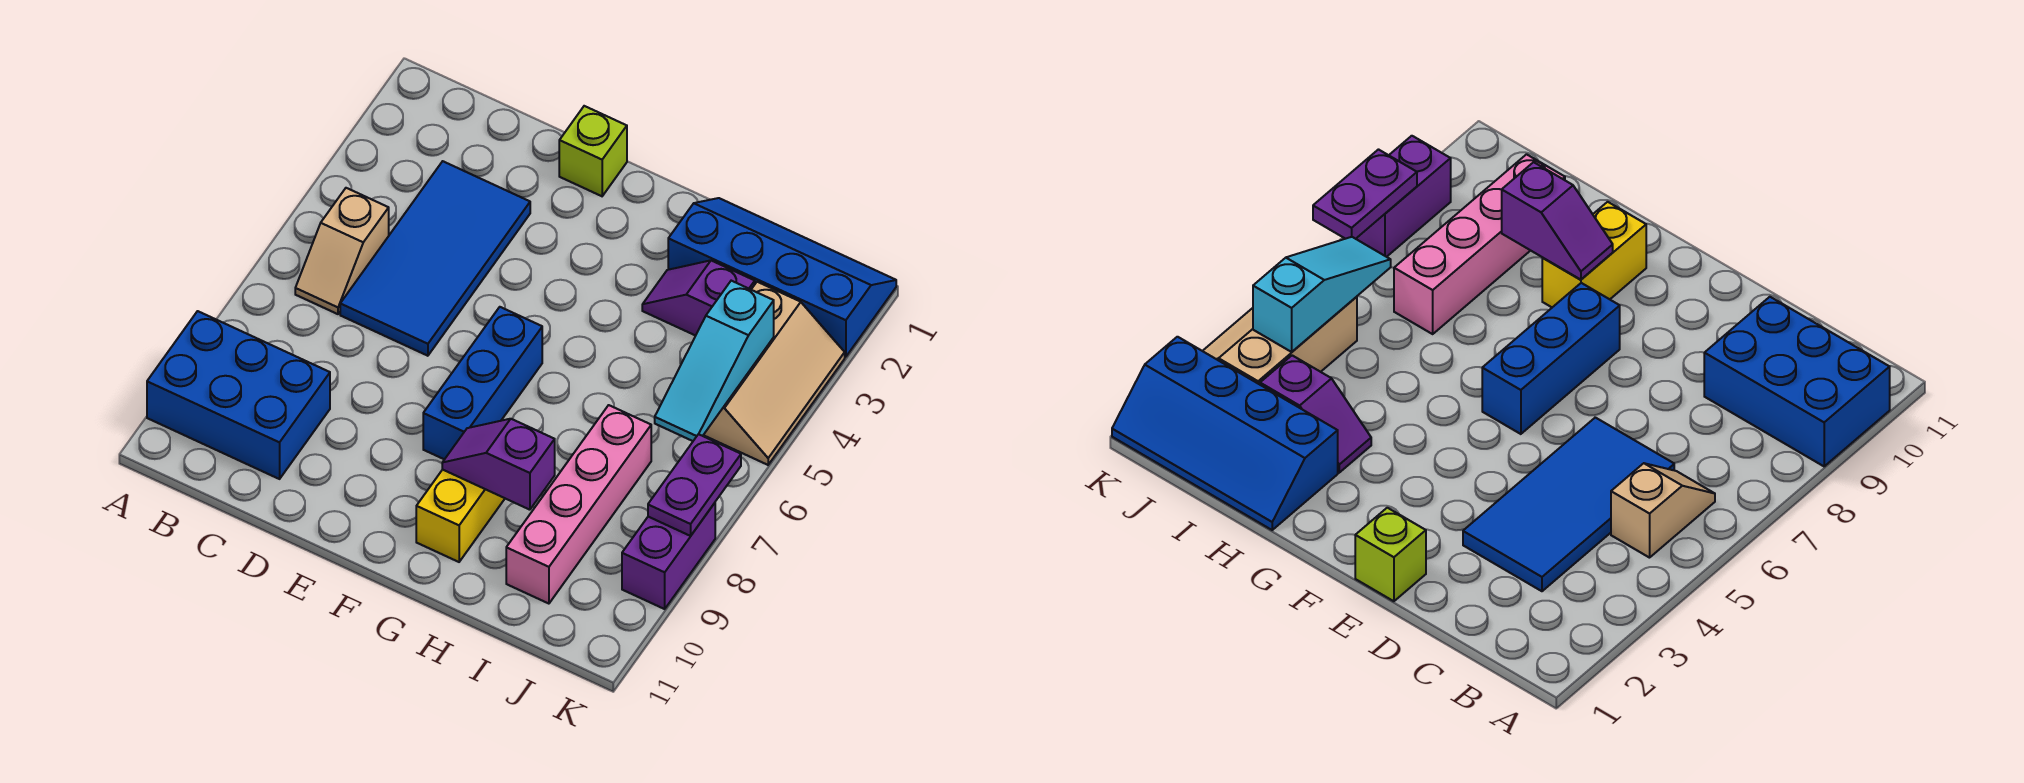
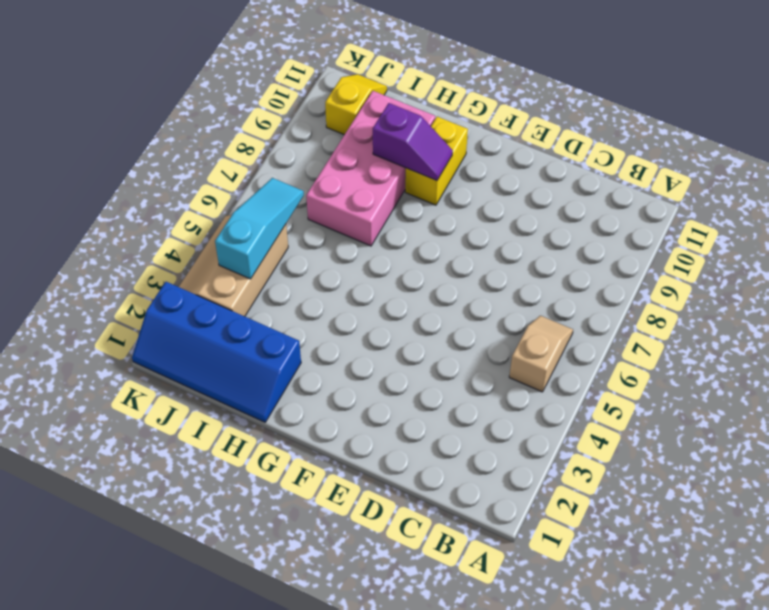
pink brick H7:I10 level 1 -> pink brick I7:I10 level 1
yellow slope J10:J11 level 1 top 10 -> none
none -> blue brick A9:C10 level 1
none -> blue tile C3:D6 level 1
none -> lime brick E1 level 1

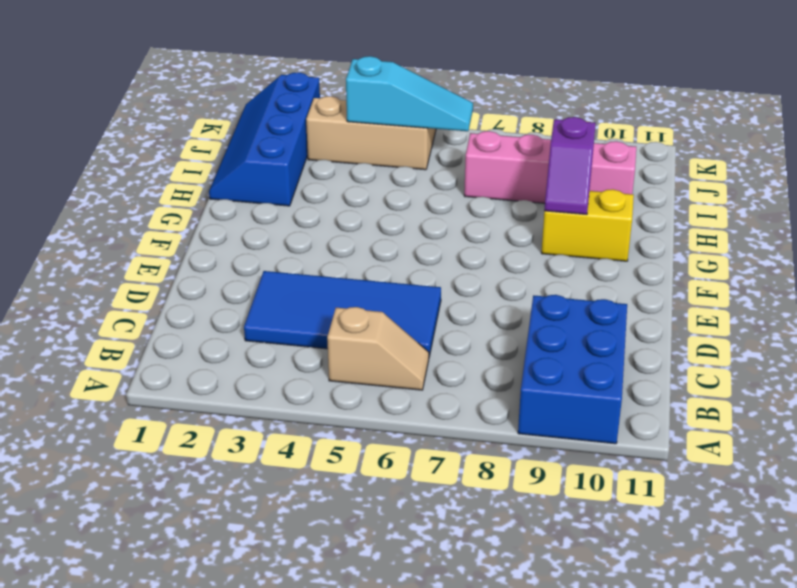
none -> lime brick E1 level 1
none -> blue brick F6:F8 level 1
none -> purple slope H3:I3 level 1 top I

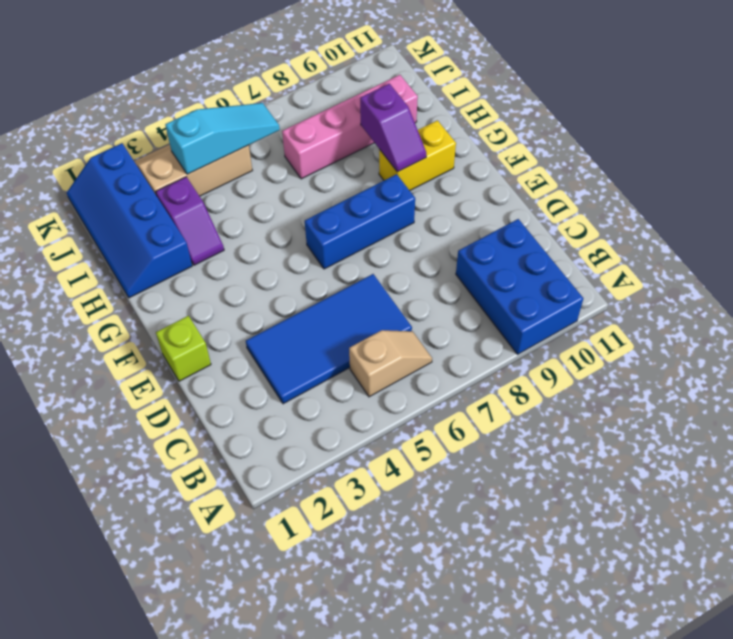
none -> purple brick K8:K9 level 1
none -> purple plate K7:K8 level 2

